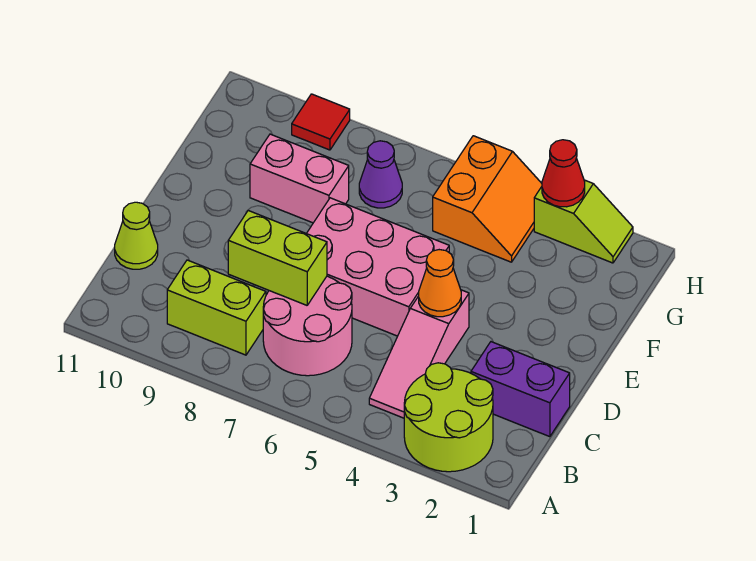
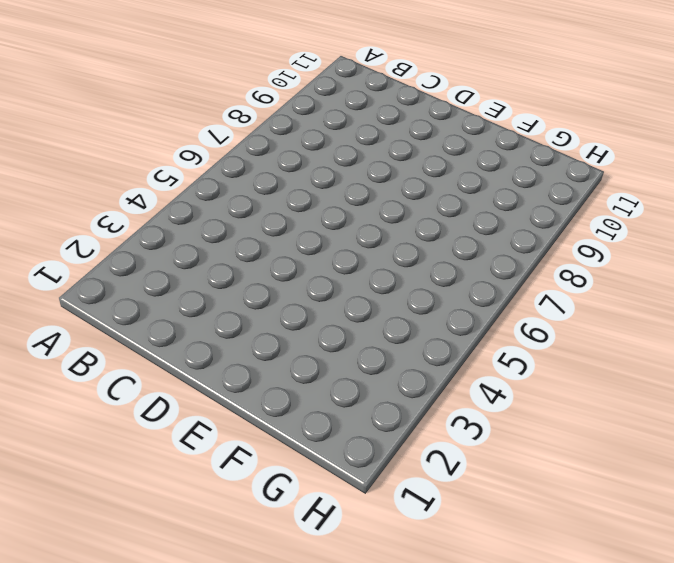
none -> lime round brick A2:B3 level 1
none -> pink slope B4:D4 level 1 top D
none -> pink round brick B6:C7 level 1

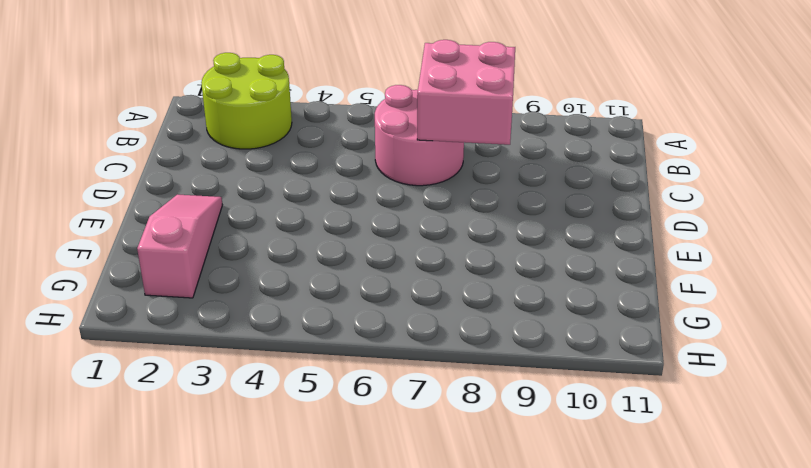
pink brick B7:C8 level 2 -> lime brick C7:C8 level 2
pink slope E2:G2 level 1 top G -> pink slope B4:D4 level 1 top D
none -> lime brick B8:B9 level 1
none -> purple brick C1:C2 level 1
none -> lime cone C11 level 1

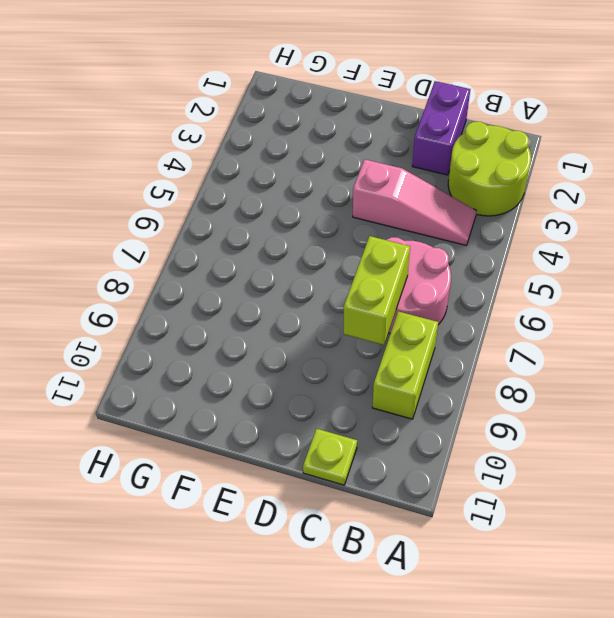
lime plate C11 level 1 -> lime cone C11 level 1
none -> pink brick D5:E7 level 1
none -> pink brick F8:F9 level 1
none -> orange slope G4:H5 level 1 top 5

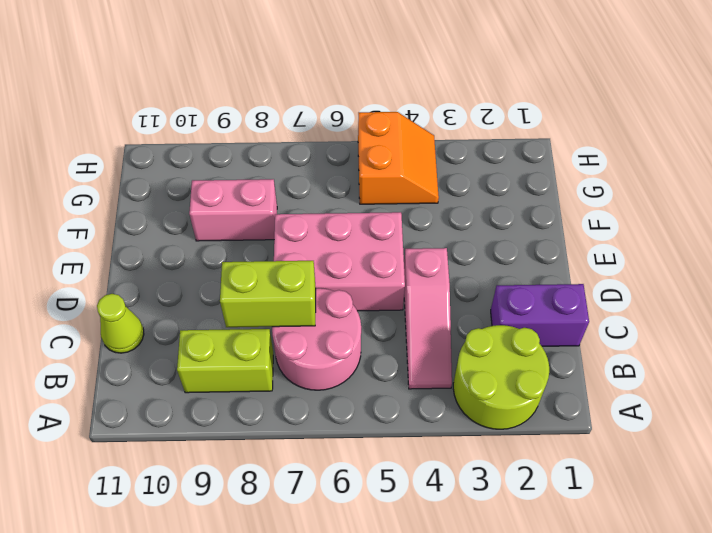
none -> purple cone G7 level 1
none -> lime slope H2:H3 level 1 top 3
none -> red tile H9 level 1

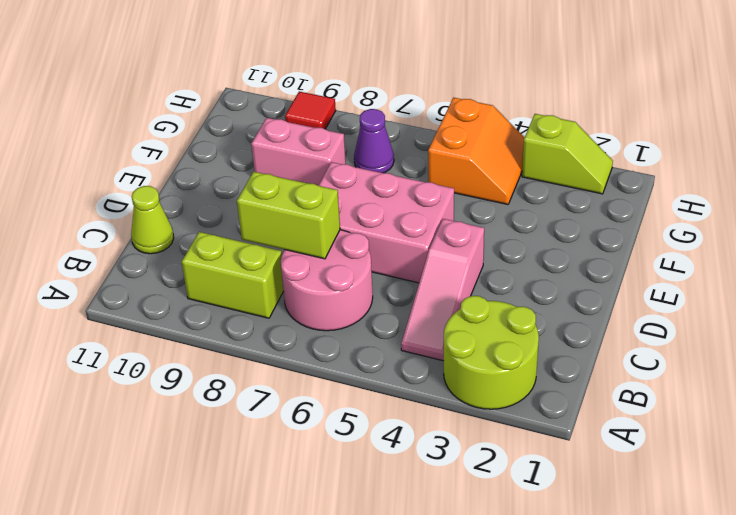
none -> purple brick C1:C2 level 1
none -> orange cone D4 level 2
none -> red cone H3 level 2

